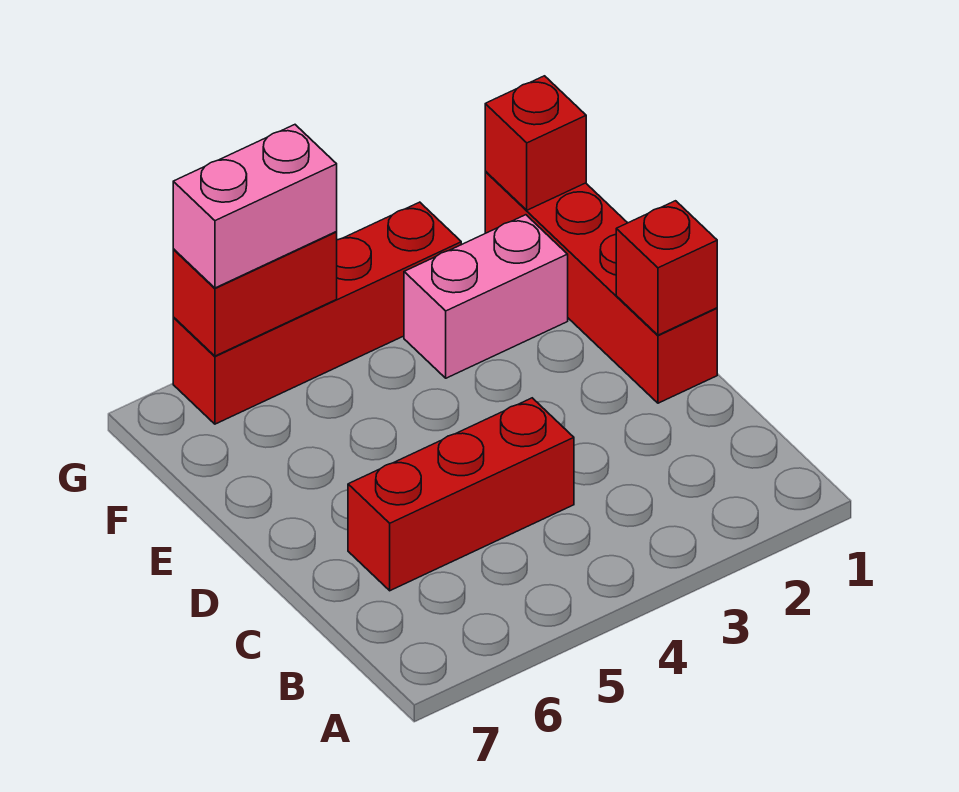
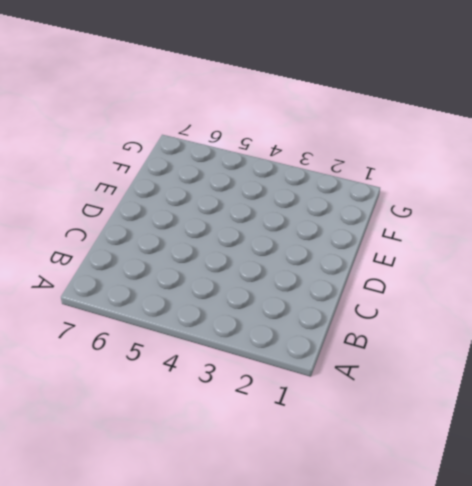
none -> red brick C4:C6 level 1
none -> red brick D1:G1 level 1

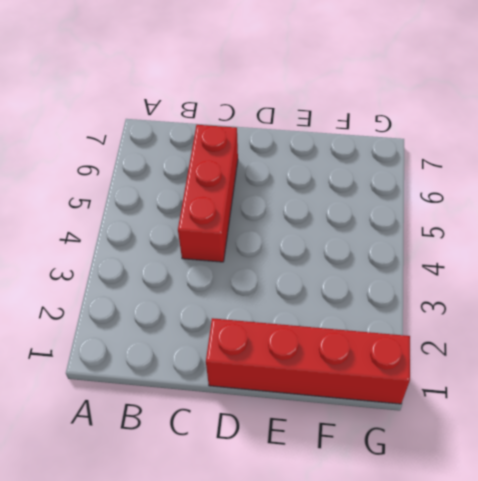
none -> pink brick F2:F3 level 1
none -> red brick G3:G6 level 1

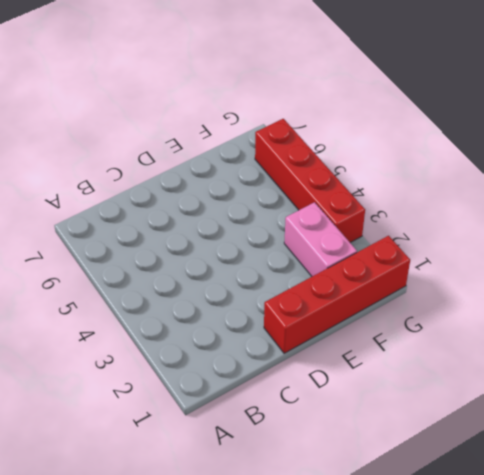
none -> red brick C4:C6 level 1
none -> red brick D1 level 2

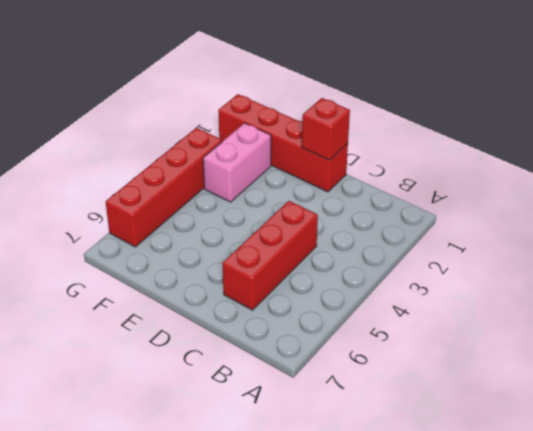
none -> red brick G1 level 2
none -> red brick G5:G6 level 2

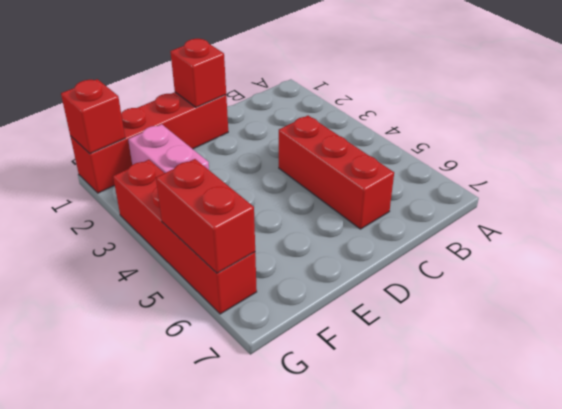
none -> pink brick G5:G6 level 3

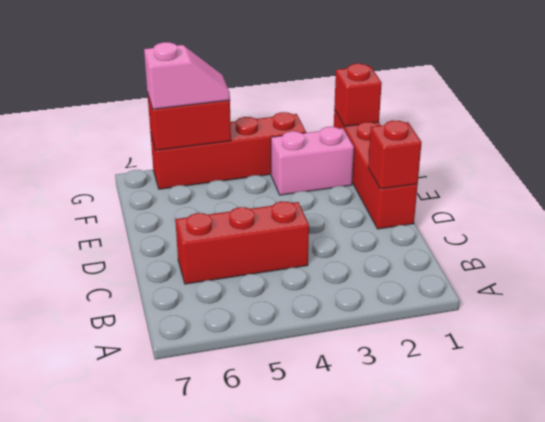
pink slope G5:G6 level 3 top 6 -> pink brick G5:G6 level 3

